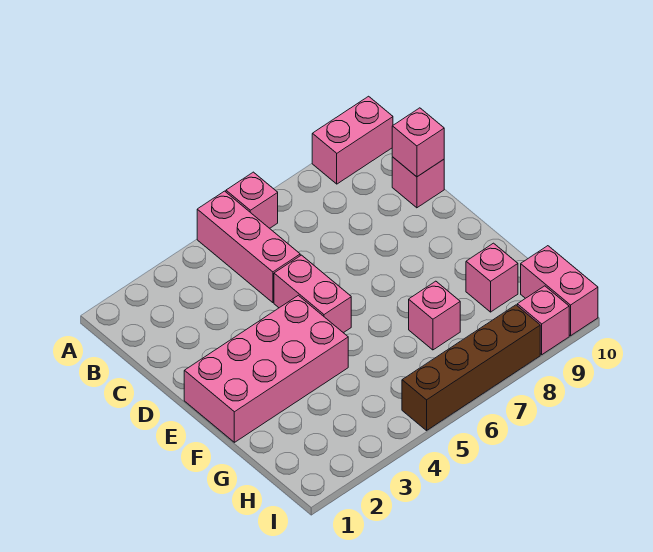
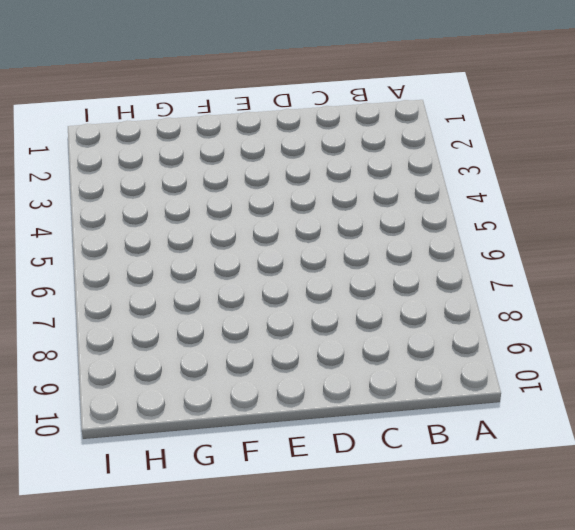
none -> pink brick A5:C5 level 1
none -> pink brick A6 level 1
none -> pink brick A9:A10 level 1

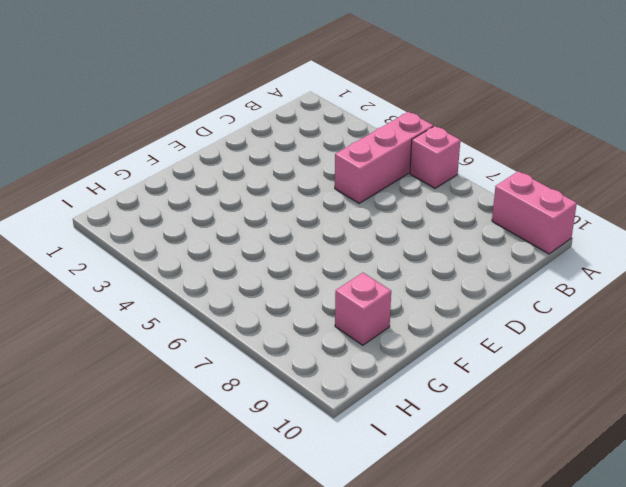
none -> pink brick C10 level 1
none -> pink brick D5:E5 level 1
none -> pink brick E1:F4 level 1

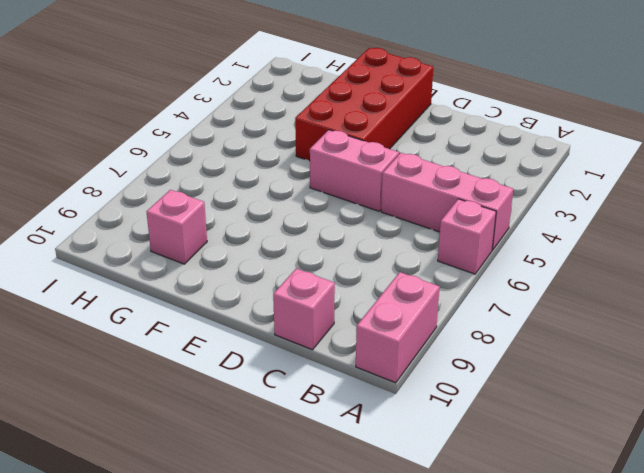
red brick E1:F4 level 1 -> pink brick E1:F4 level 1
none -> pink brick G7 level 1
none -> pink brick H10:I10 level 1
none -> brown brick I5:I8 level 1

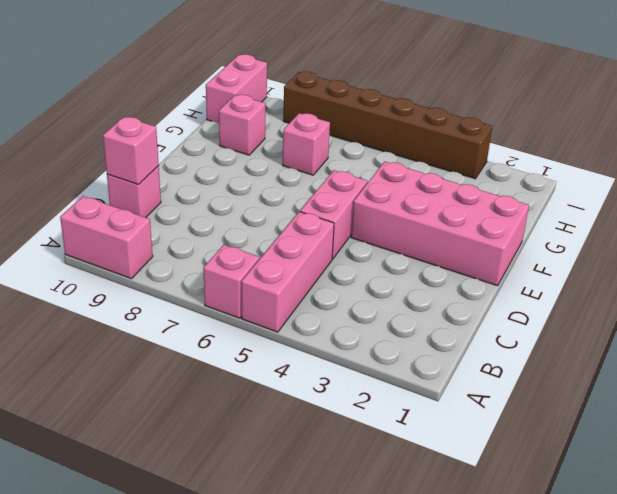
brown brick I3:I8 level 1 -> brown brick I5:I8 level 1
none -> pink brick I9 level 1

